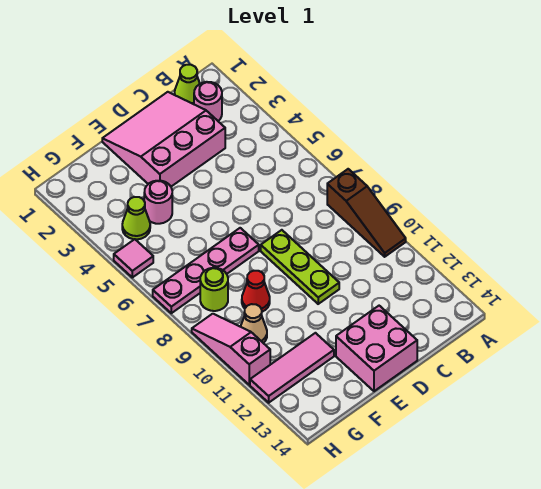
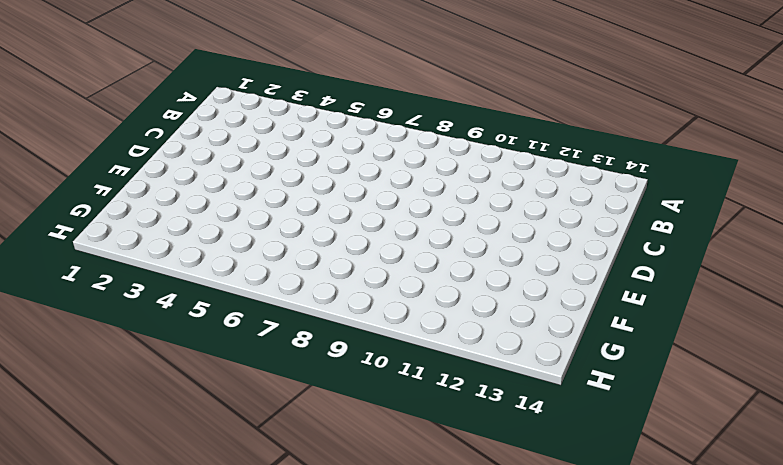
none -> brown slope A8:A10 level 1 top 8
none -> lime cone B1 level 1
none -> pink round brick B2 level 1

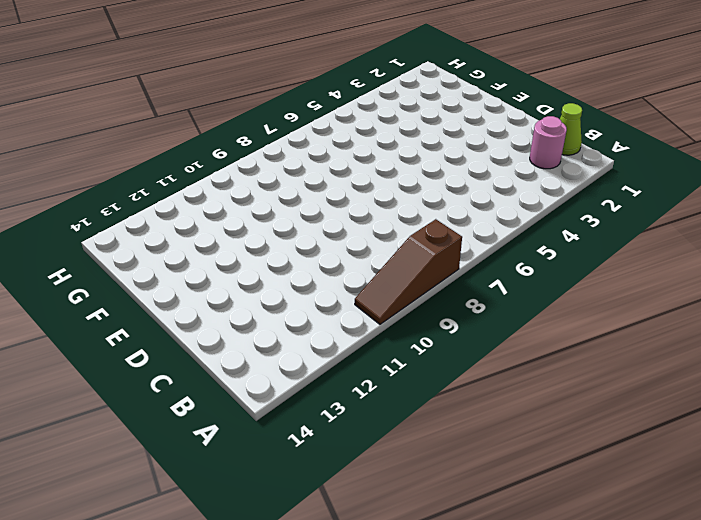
none -> pink slope C1:E3 level 1 top 3
none -> lime plate D8:D10 level 1
none -> pink brick D13:E14 level 1

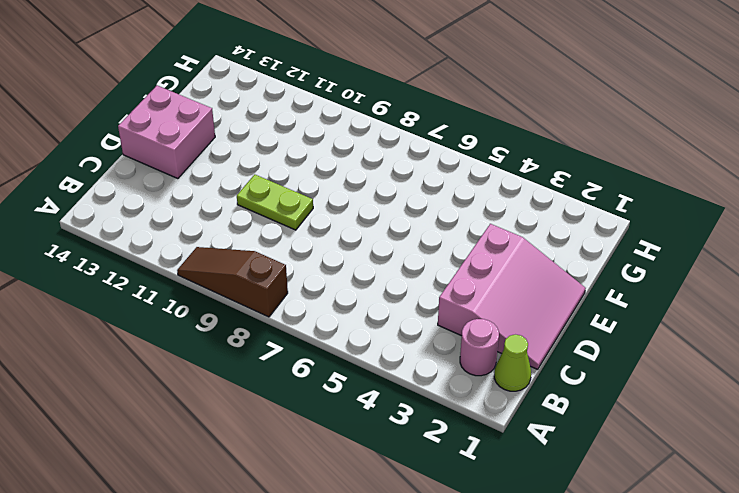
lime plate D9:D10 level 1 -> lime plate D8:D10 level 1
none -> pink plate E7:H7 level 1
none -> pink round brick F4 level 1
none -> red cone F9 level 1

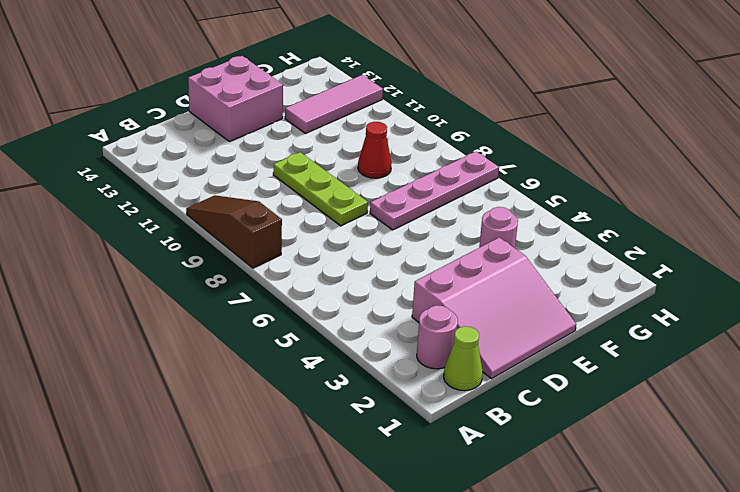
none -> lime cone G4 level 1
none -> lime round brick G8 level 1
none -> tan cone G10 level 1

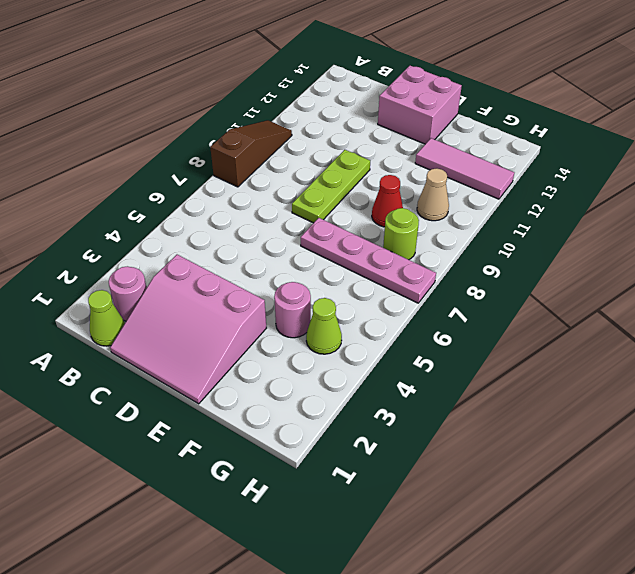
none -> pink tile H5 level 1
none -> pink slope H9:H11 level 1 top 11

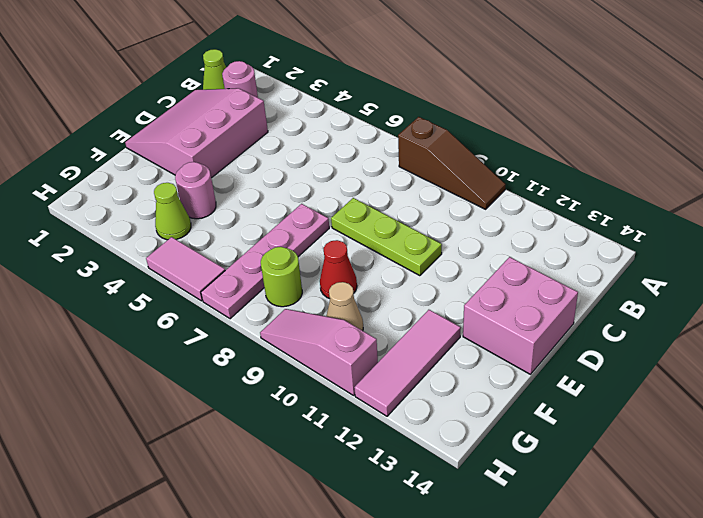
pink tile H5:H6 level 1 -> pink tile H5 level 1

